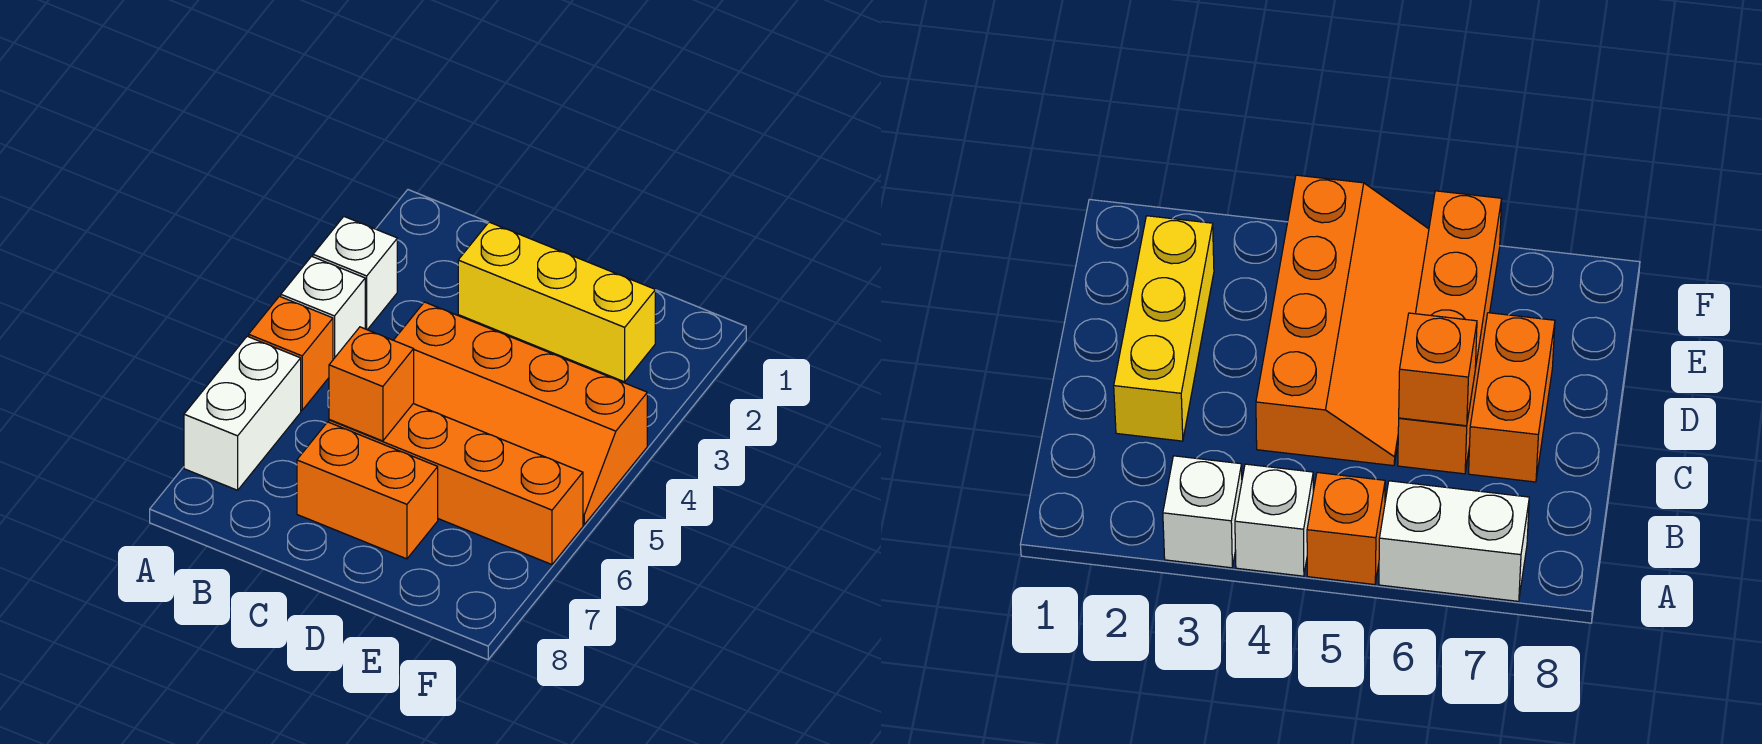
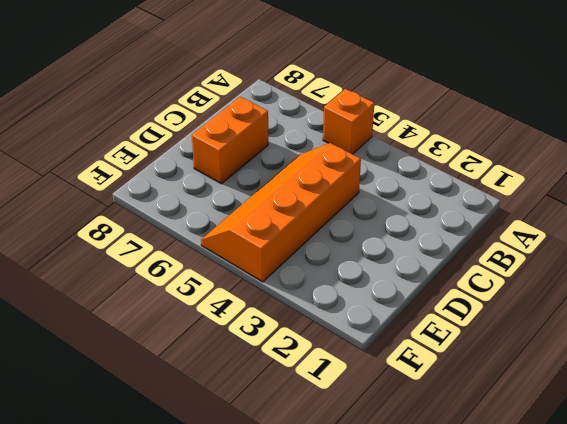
none -> white brick A3 level 1
none -> white brick A4 level 1

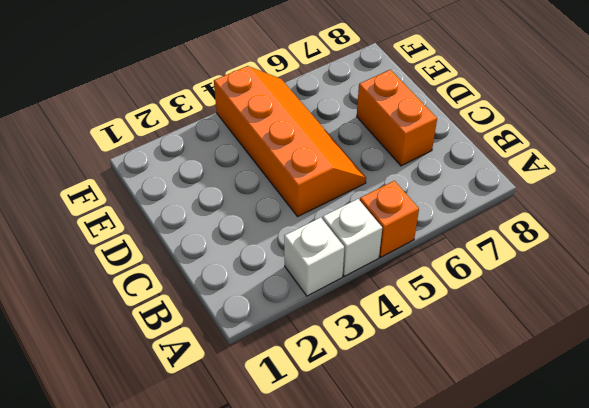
none -> white brick A6:A7 level 1
none -> yellow brick C2:E2 level 1

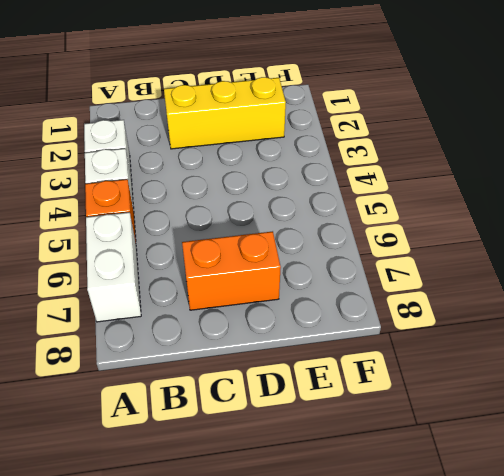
none -> orange slope C4:F5 level 1 top 4
none -> orange brick C6:F6 level 1

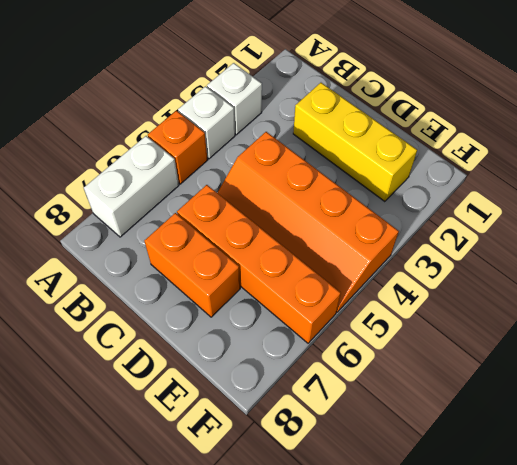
none -> orange brick C6 level 2

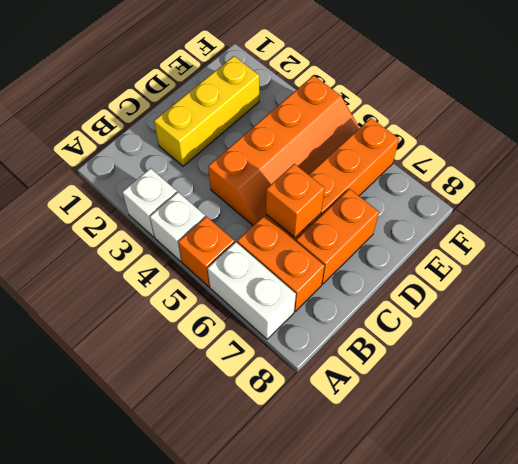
orange brick B6:B7 level 1 -> none

